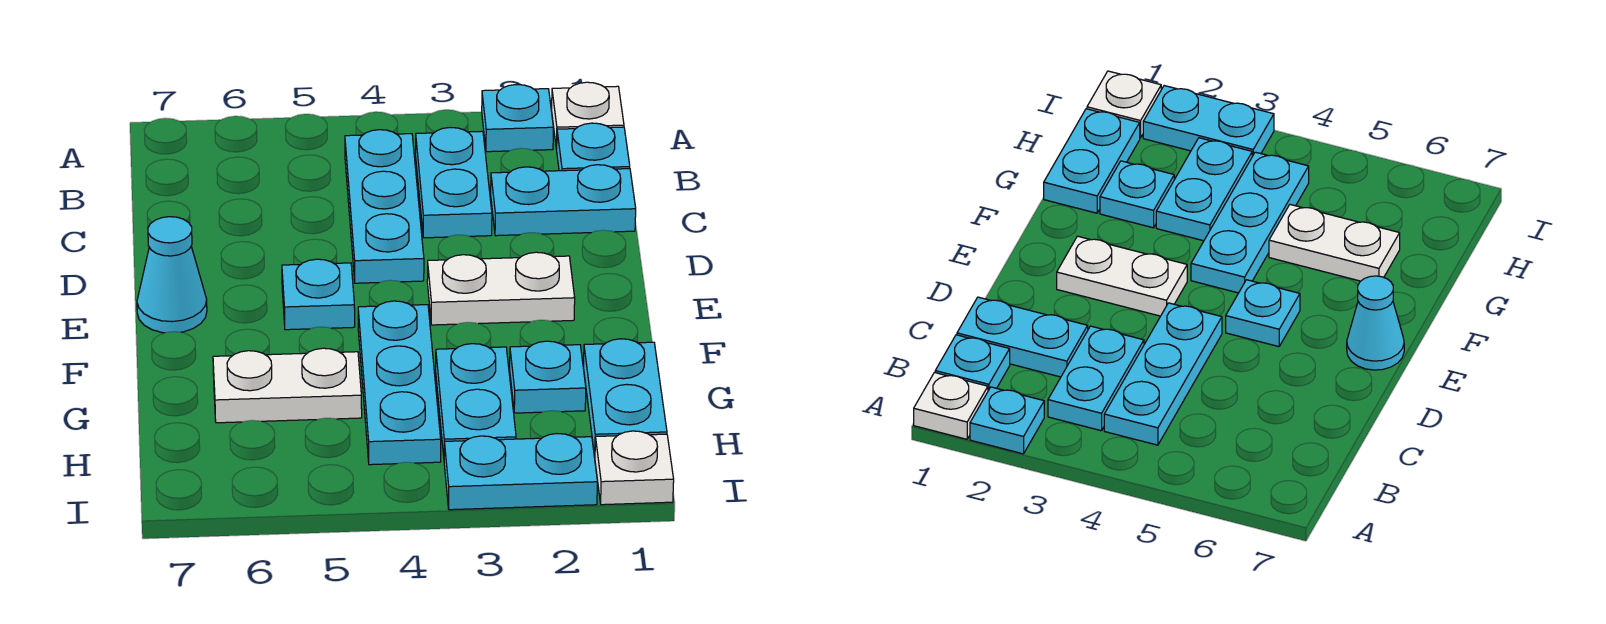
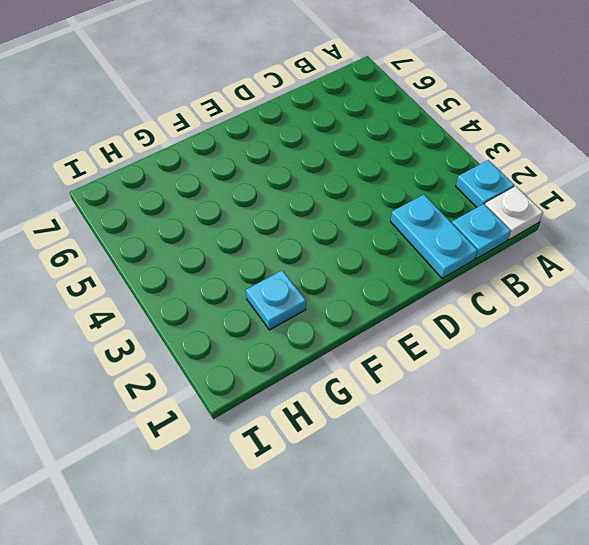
none -> cyan plate B3:C3 level 1
none -> cyan plate B4:D4 level 1
none -> white plate E2:E3 level 1

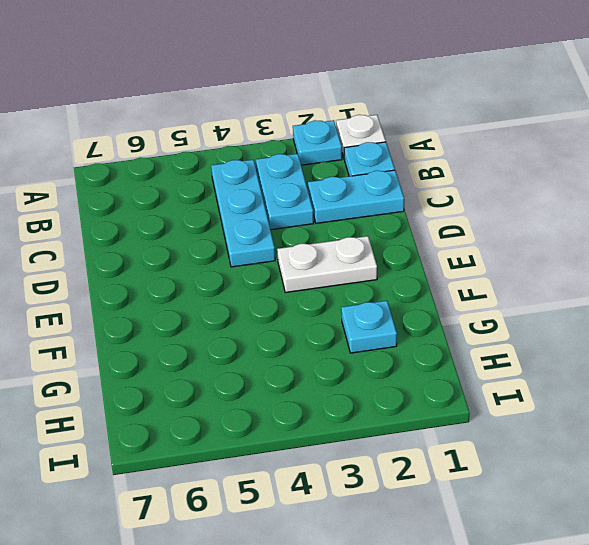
none -> cyan plate E5 level 1
none -> cyan cone E7 level 1
none -> cyan plate F4:H4 level 1

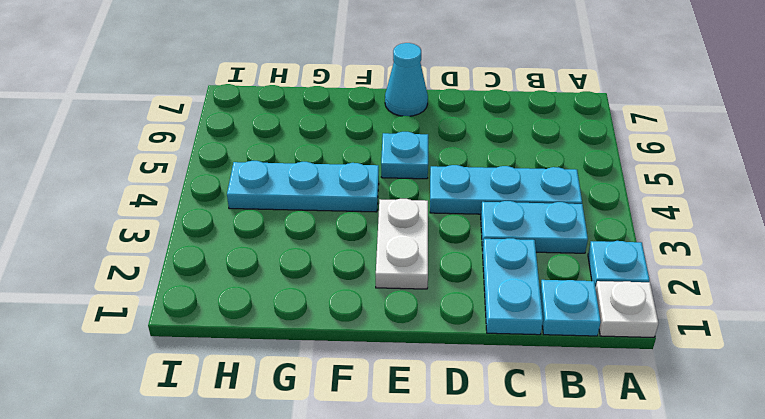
none -> cyan plate G1:H1 level 1
none -> cyan plate G2 level 1
none -> cyan plate G3:H3 level 1

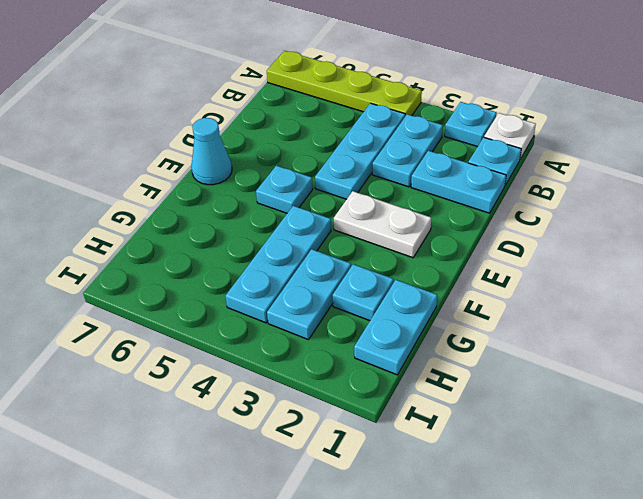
lime plate A4:A7 level 1 -> none
none -> white plate G5:G6 level 1
none -> white plate I1 level 1
none -> cyan plate I2:I3 level 1

